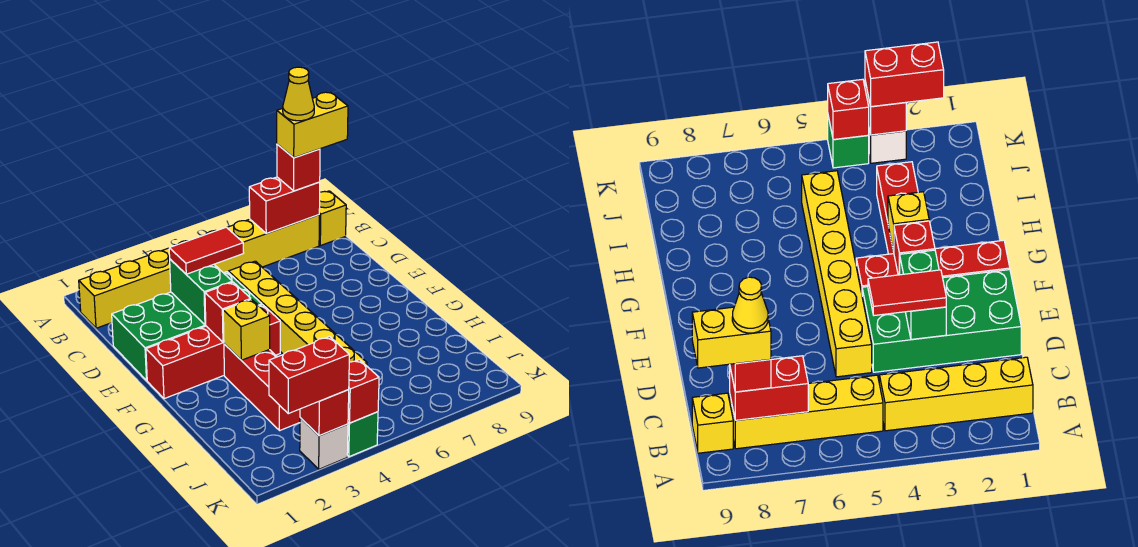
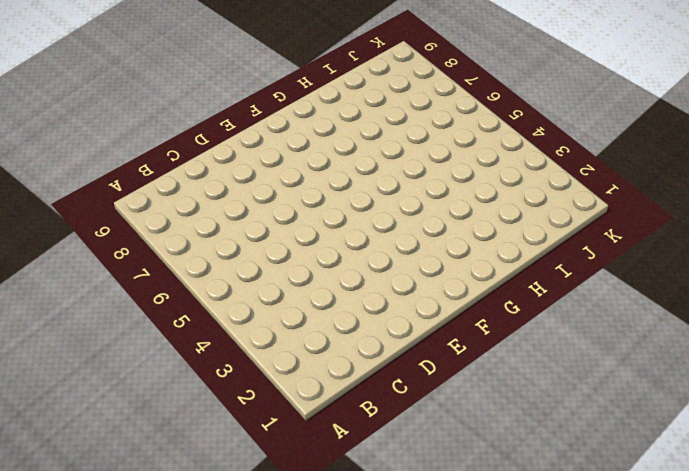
none -> yellow brick B1:B4 level 1
none -> yellow brick B5:B8 level 1
none -> yellow brick B9 level 1

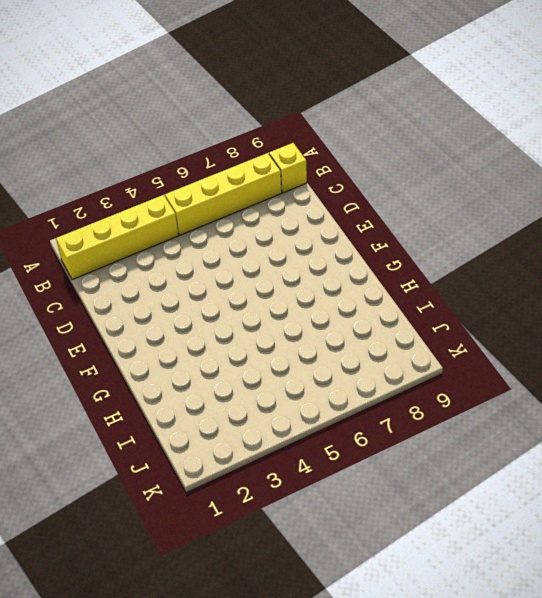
none -> green brick D1:E4 level 1
none -> yellow brick D5:I5 level 1
none -> red brick F1:F4 level 1

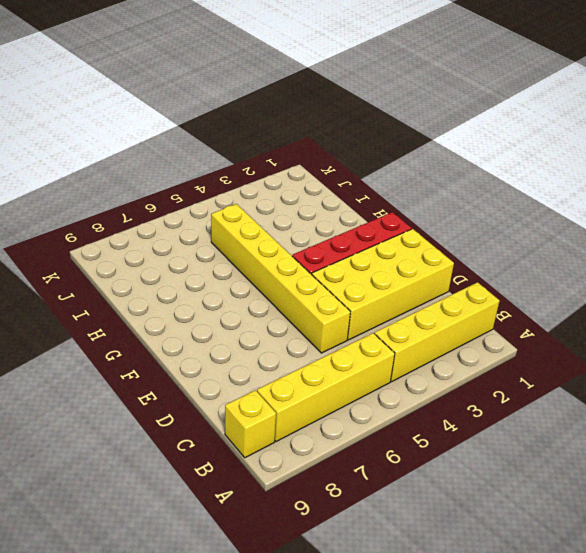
yellow brick D1:E4 level 1 -> green brick D1:E4 level 1
none -> red brick G3:I3 level 1
none -> white brick K3 level 1
none -> green brick K4 level 1

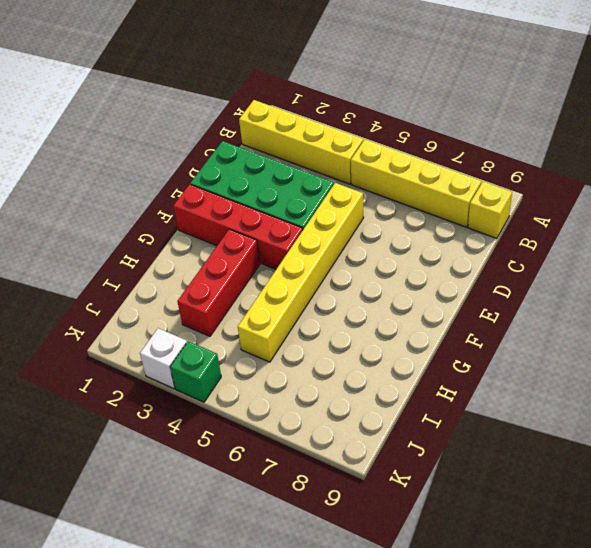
none -> red brick B7:B8 level 2
none -> green brick D3:E3 level 2
none -> red brick F3 level 2

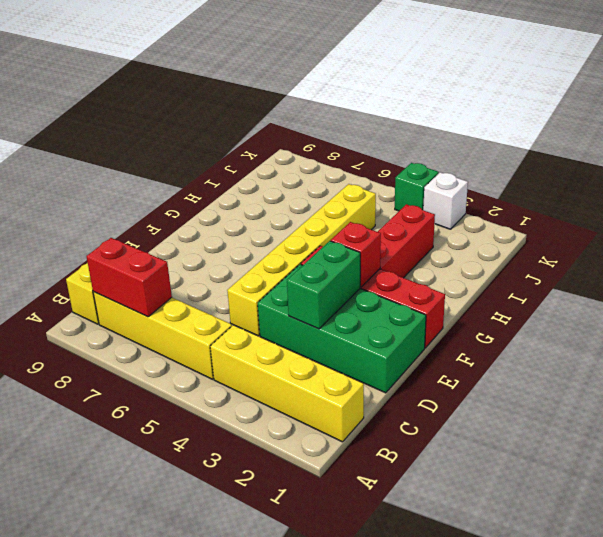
none -> yellow brick G3 level 2
none -> red brick K3 level 2
none -> red brick K4 level 2

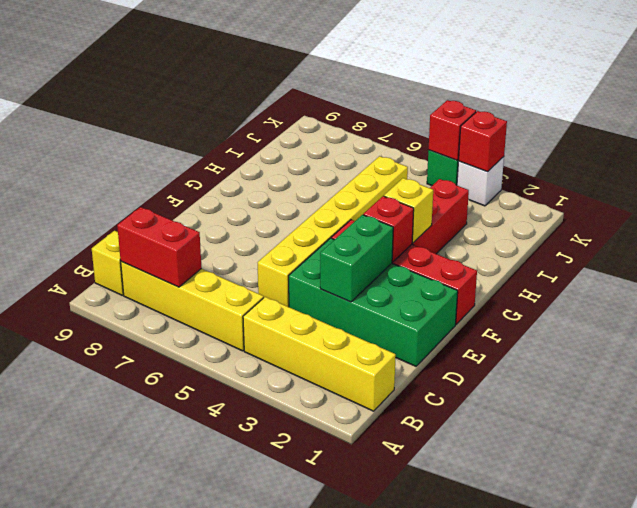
none -> red brick B8 level 3
none -> red tile D3:D4 level 3
none -> red brick K2:K3 level 3

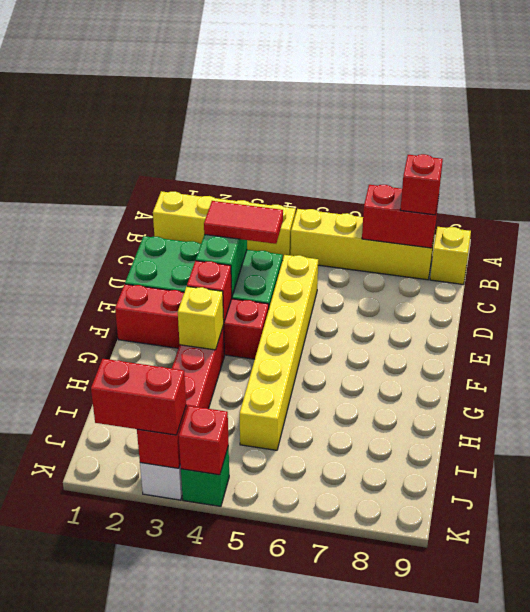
none -> yellow brick B8:B9 level 4
none -> yellow cone B8 level 5

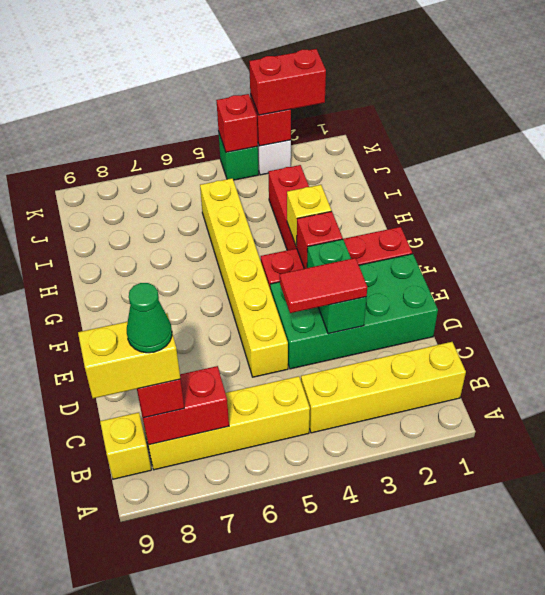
green cone B8 level 5 -> yellow cone B8 level 5

